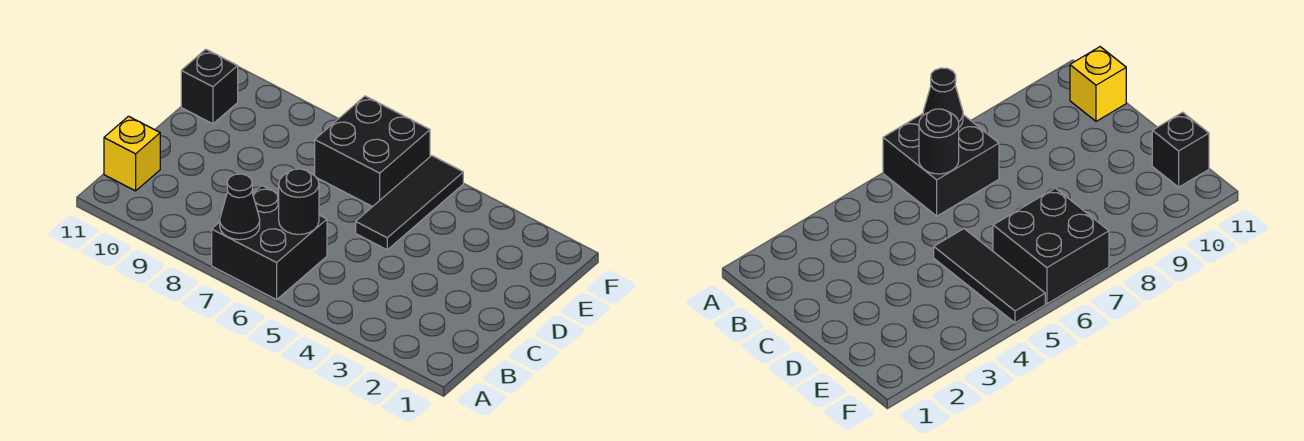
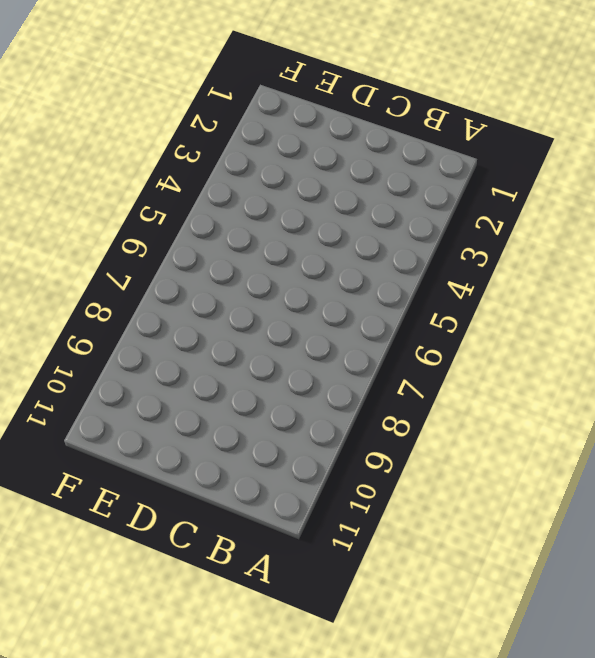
none -> black brick A6:B7 level 1
none -> yellow brick B11 level 1

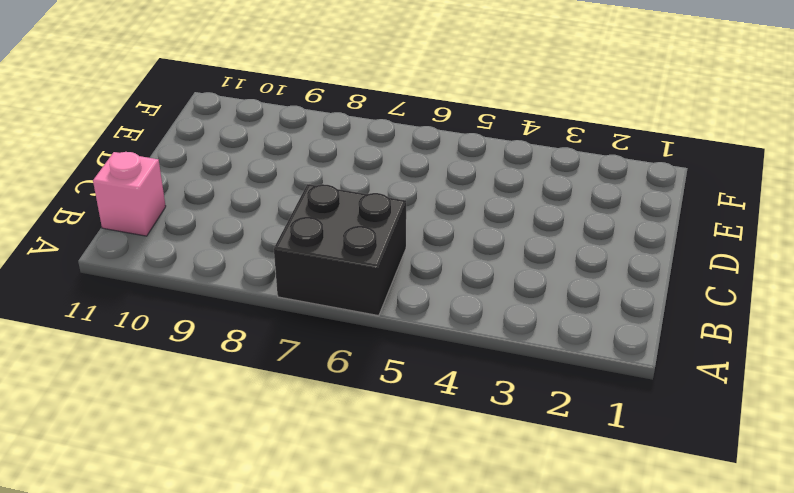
pink brick B11 level 1 -> yellow brick B11 level 1
none -> black tile D5:F5 level 1
none -> black brick E6:F7 level 1

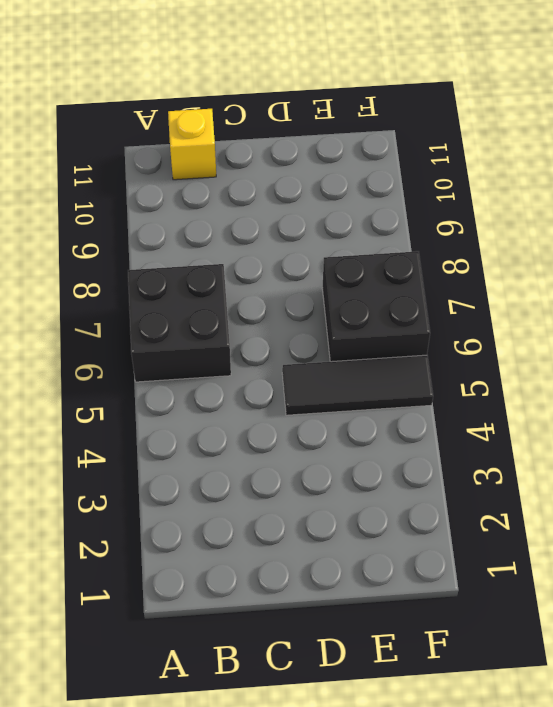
none -> black brick E11 level 1
none -> black cone A7 level 2

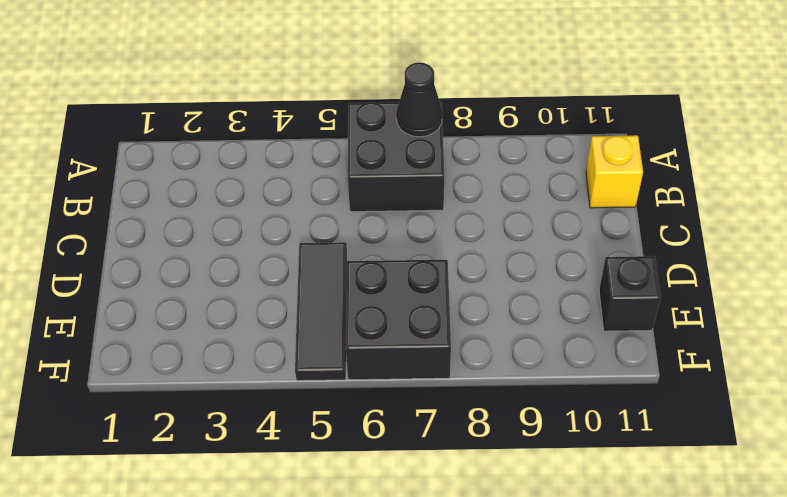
none -> black round brick B6 level 2

